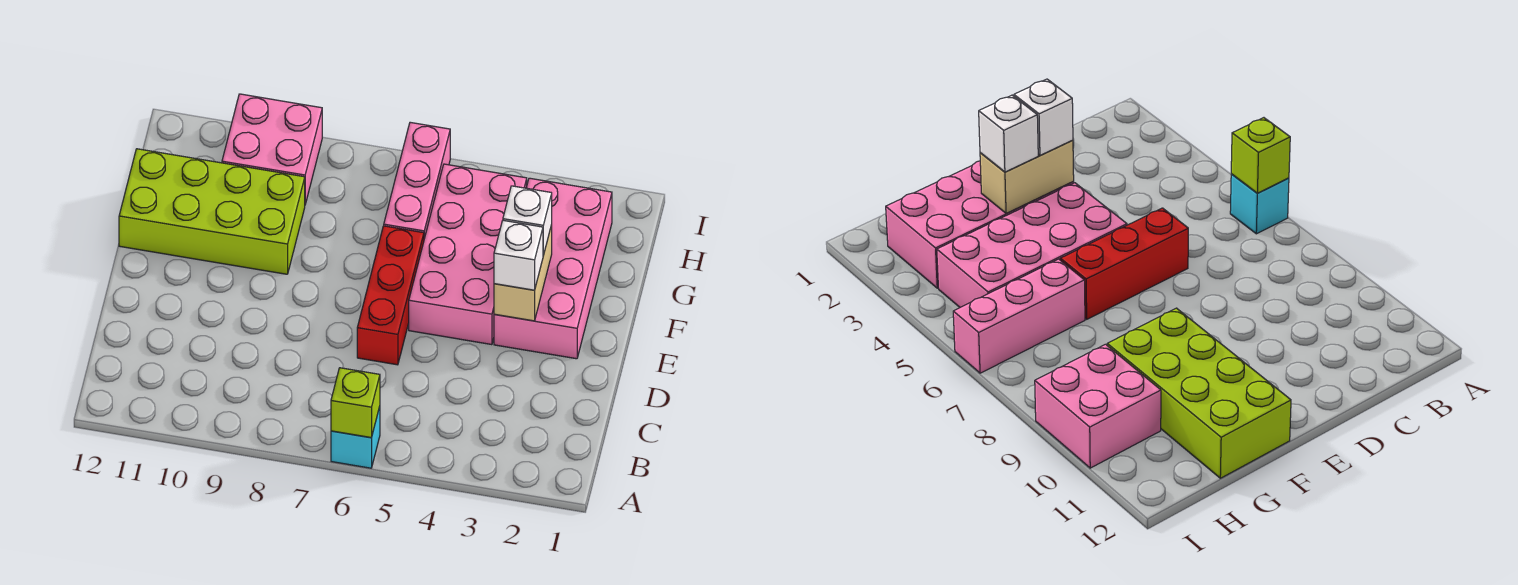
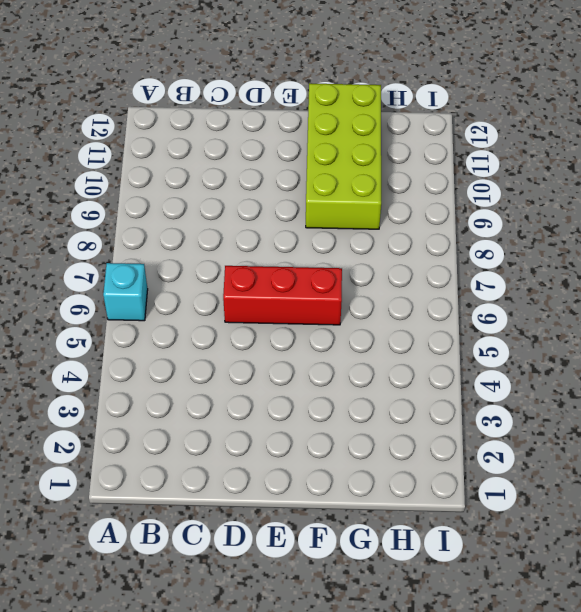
none -> pink brick E2:H3 level 1
none -> pink brick E4:H5 level 1

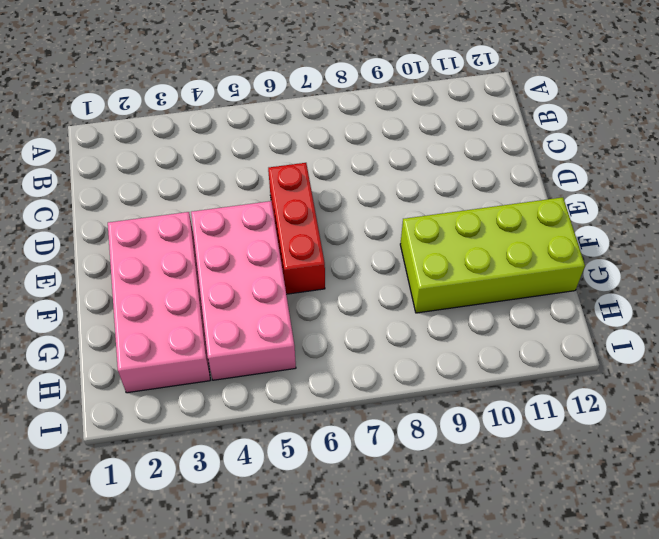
none -> cyan brick A6 level 1
none -> pink brick G6:I6 level 1

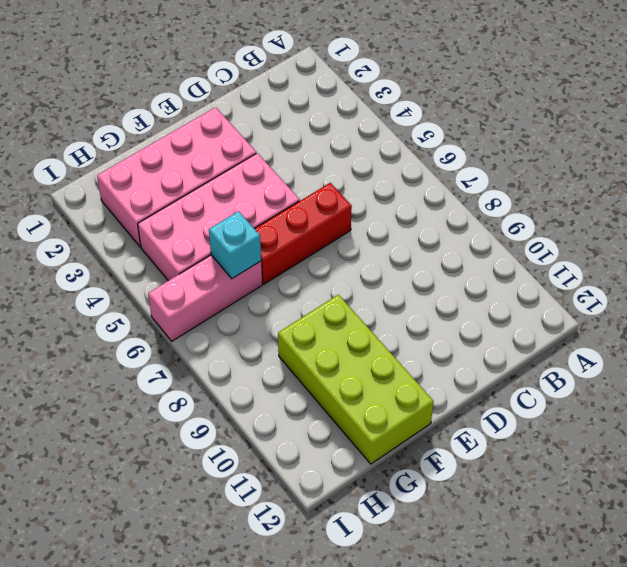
cyan brick G6 level 2 -> cyan brick A6 level 1
none -> pink brick H9:I10 level 1
none -> lime brick A6 level 2

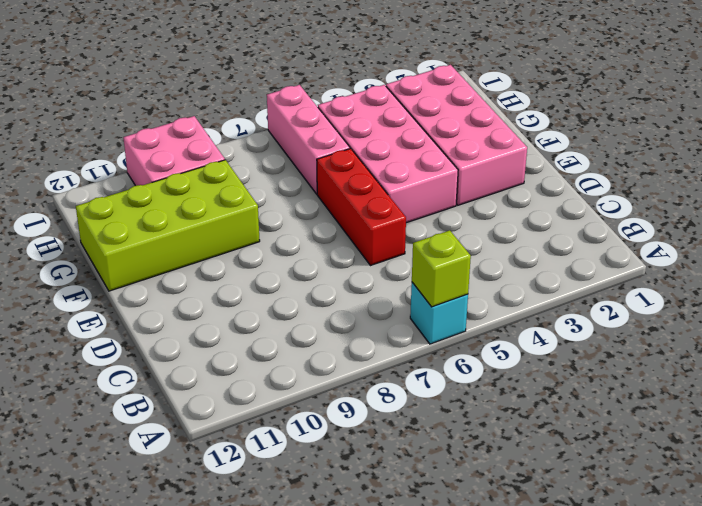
none -> tan brick E3:F3 level 2
none -> white brick E3 level 3

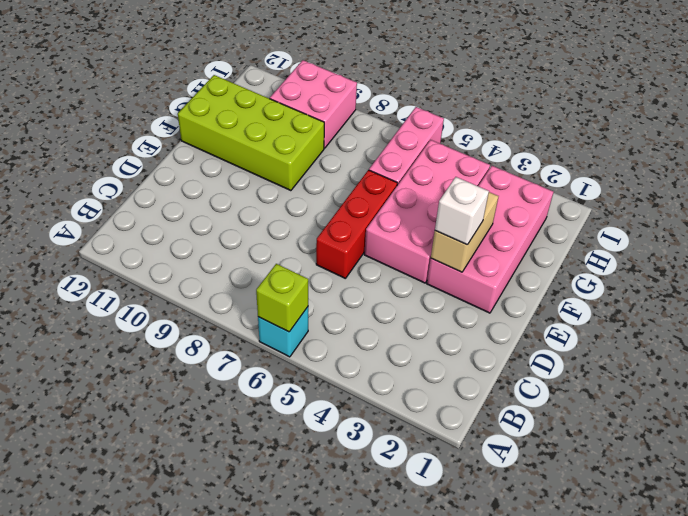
none -> white brick F3 level 3

